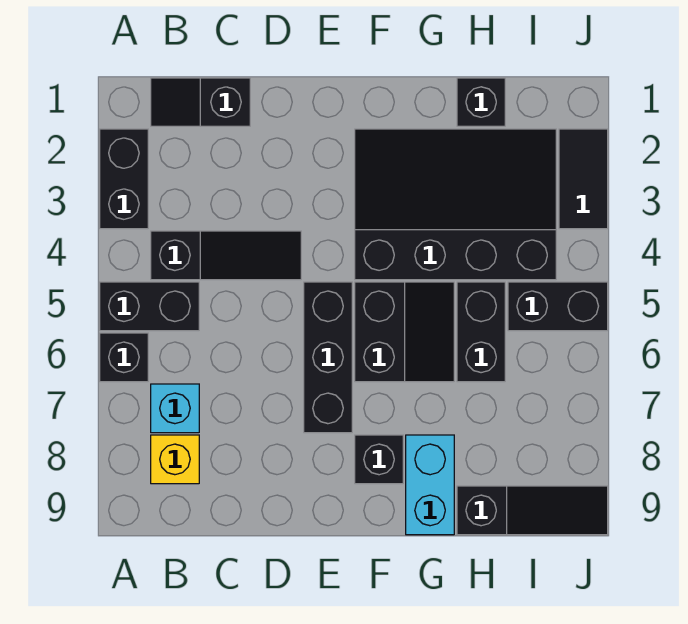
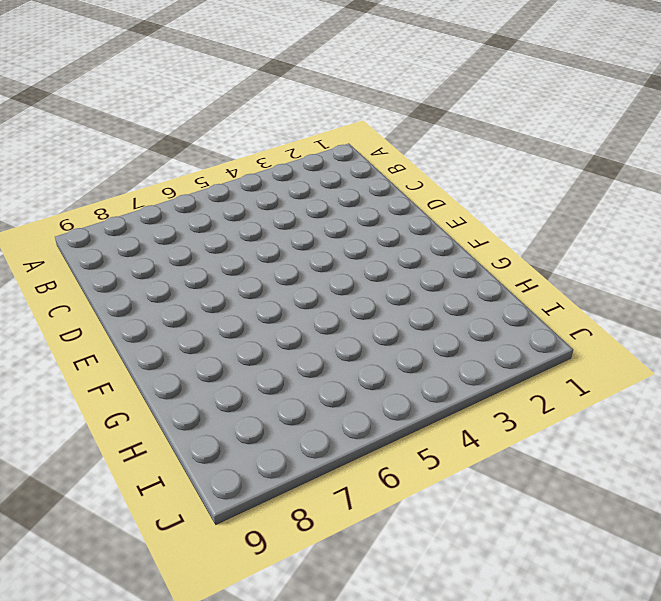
none -> black brick A2:A3 level 1
none -> black brick A5:B5 level 1
none -> black brick A6 level 1

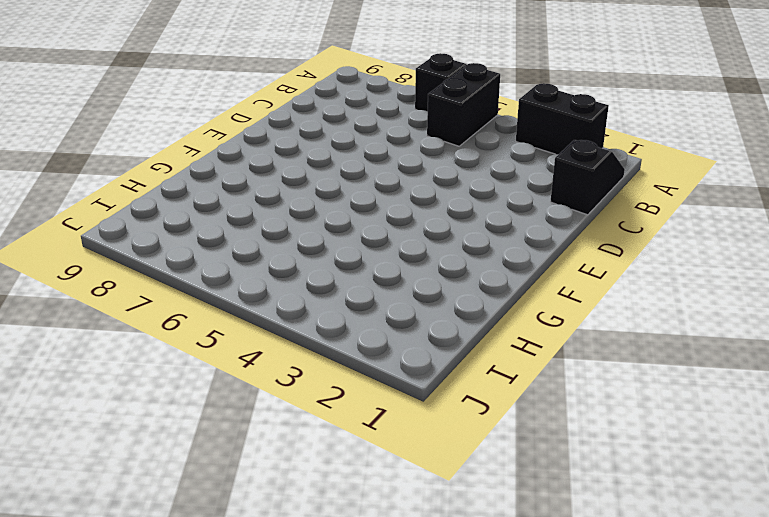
none -> black slope B4:D4 level 1 top B
none -> cyan brick B7 level 1
none -> yellow brick B8 level 1

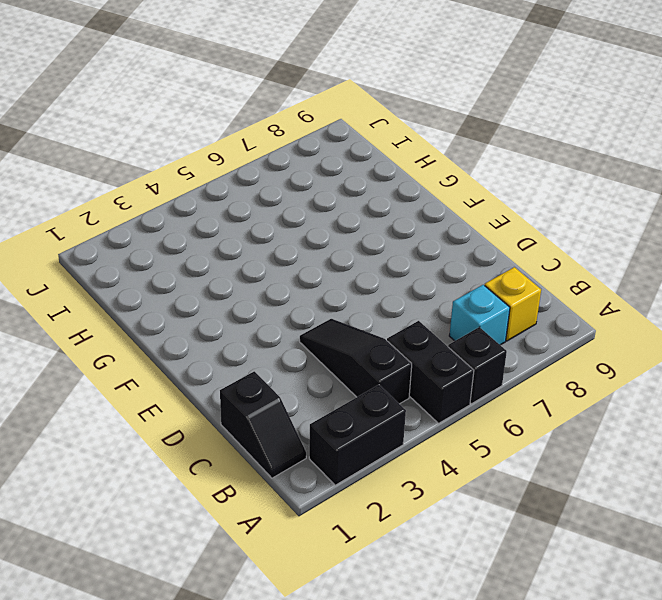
none -> black brick E5:E7 level 1
none -> black slope F2:I4 level 1 top 4
none -> black slope F5:G6 level 1 top F

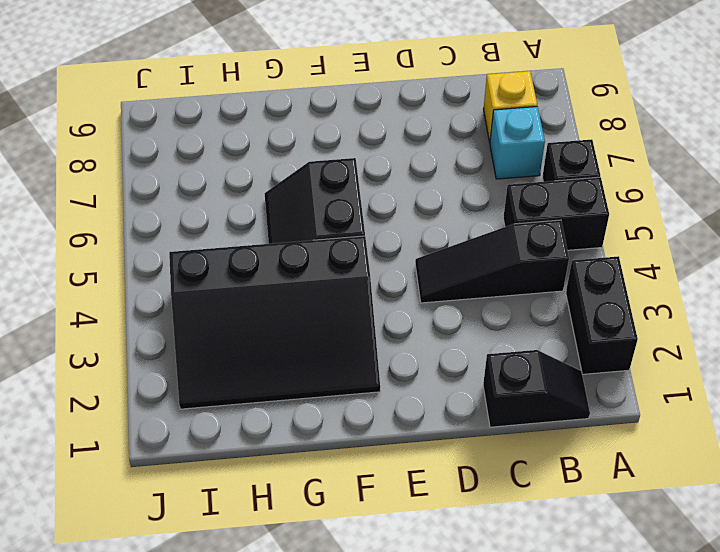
none -> black brick E5:E7 level 1
none -> black brick F8 level 1
none -> cyan brick G8:G9 level 1

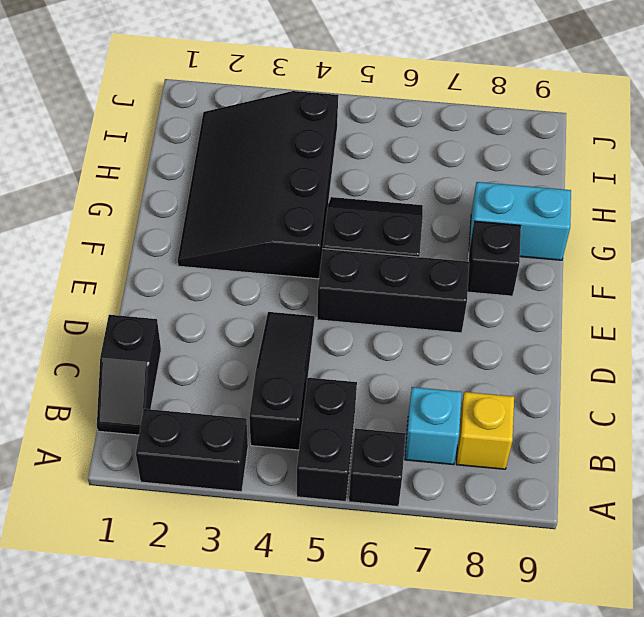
none -> black brick H1 level 1
none -> black brick H5:H6 level 1
none -> black slope H9:J9 level 1 top H

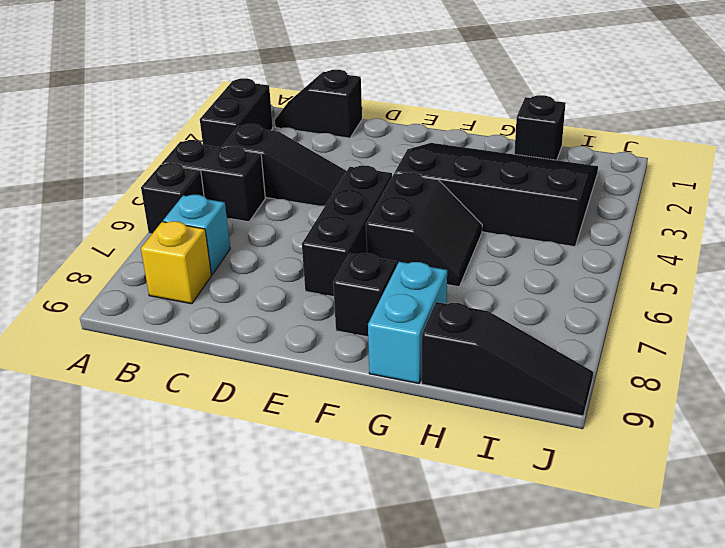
none -> black brick H5:H6 level 1
none -> black brick I5:J5 level 1
none -> black tile J2:J3 level 1

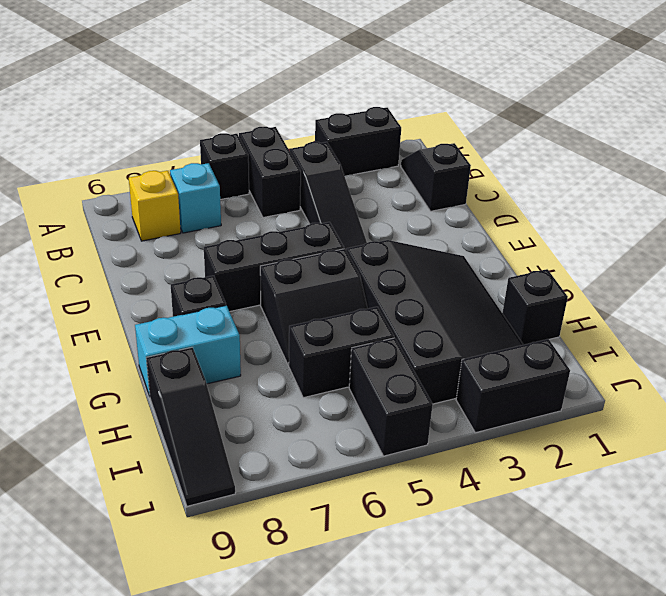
black brick J2:J3 level 1 -> black tile J2:J3 level 1

